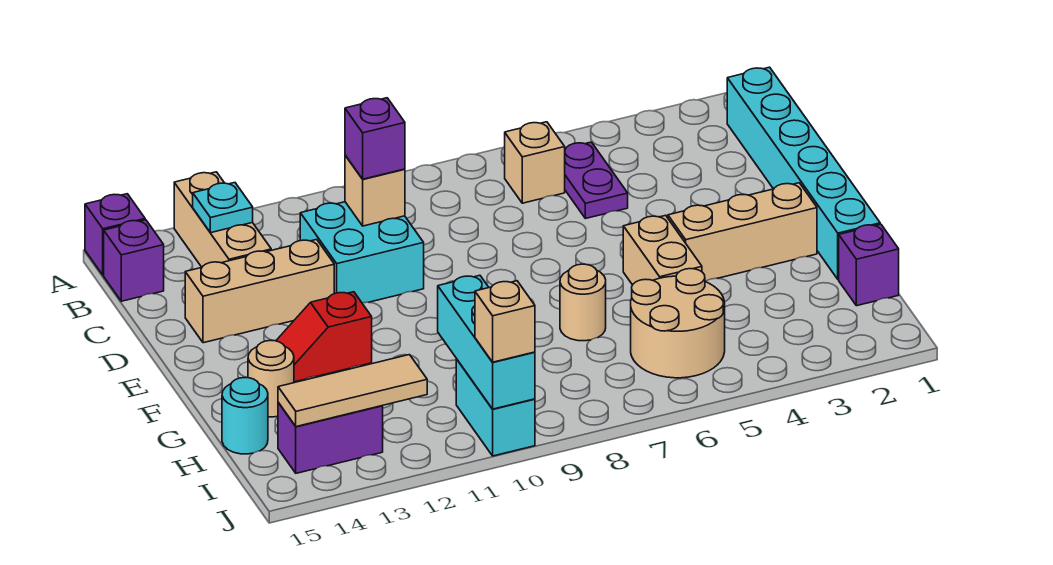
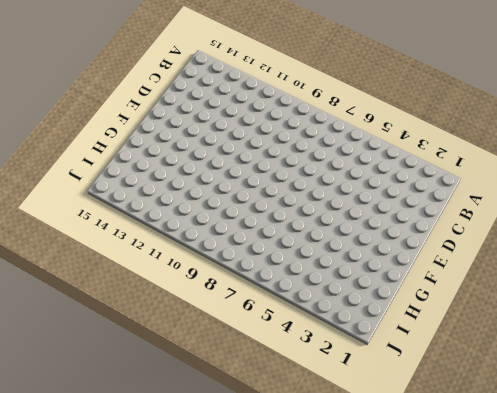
none -> tan brick A13:C13 level 1
none -> purple brick A15 level 1
none -> cyan brick B1:G1 level 1

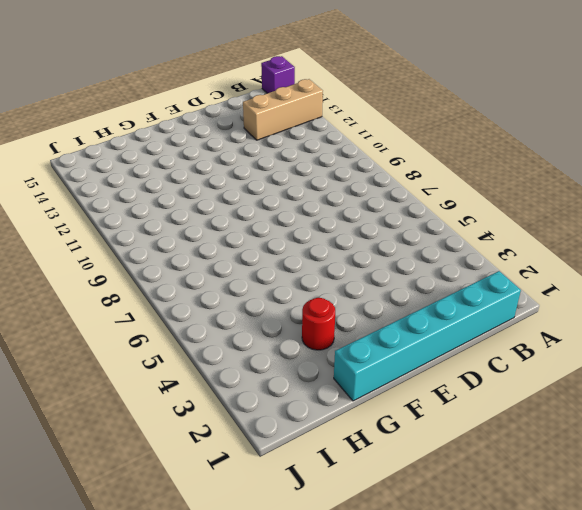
red round brick G3 level 1 -> none
none -> purple plate B5:C5 level 1
none -> tan brick B6 level 1
none -> purple brick B15 level 1

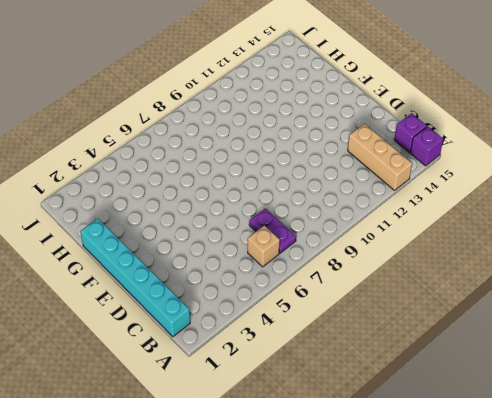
purple plate B7:C7 level 1 -> purple plate B5:C5 level 1
none -> cyan brick C10:D11 level 1
none -> tan brick D12:D14 level 1
none -> tan brick F2:F4 level 1

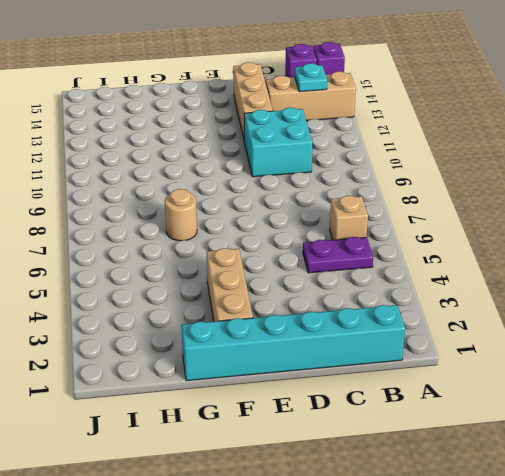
none -> tan brick F5:G5 level 1
none -> red slope F12:F13 level 1 top 12
none -> tan round brick G14 level 1

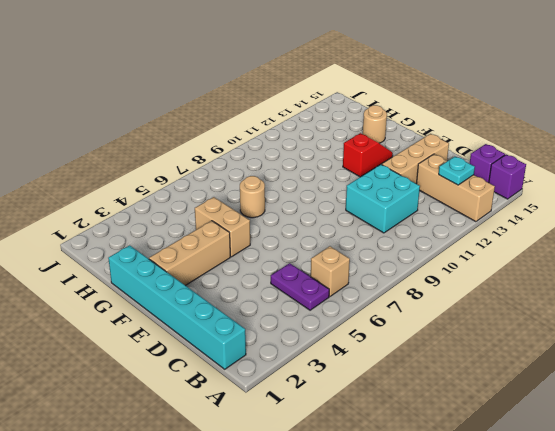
none -> purple brick H1 level 1
none -> tan round brick H5:I6 level 1
none -> cyan round brick H15 level 1

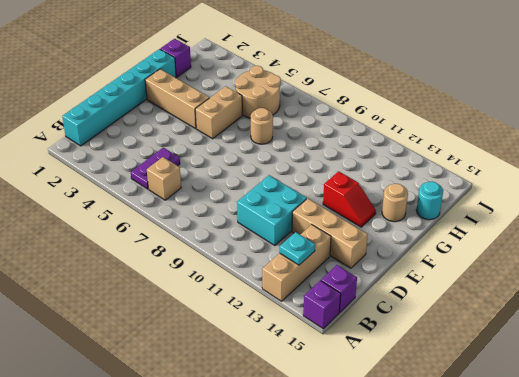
none -> cyan brick I10:J10 level 1
none -> purple brick I13:I14 level 1
none -> tan brick C10 level 2

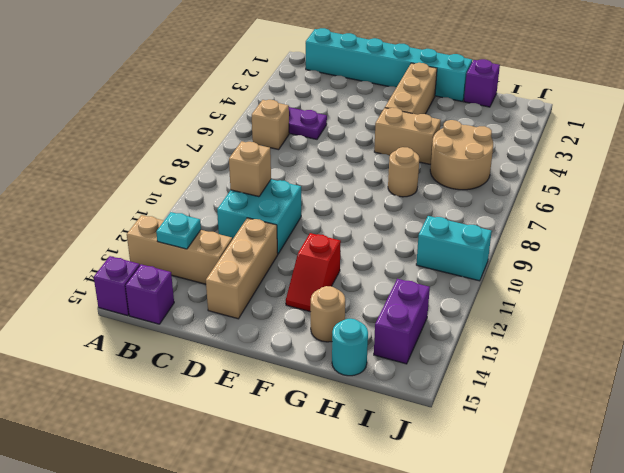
none -> cyan brick H10:J10 level 2
none -> tan tile I12:I14 level 2
none -> purple brick C10 level 3

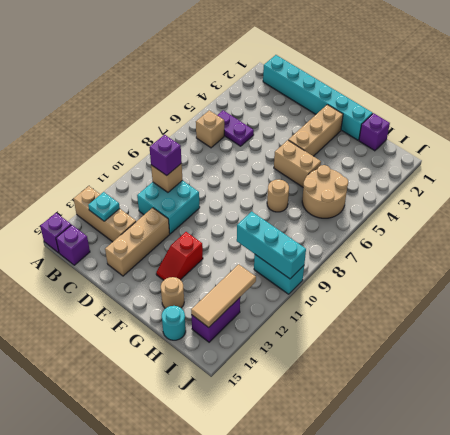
none -> tan brick J10 level 3

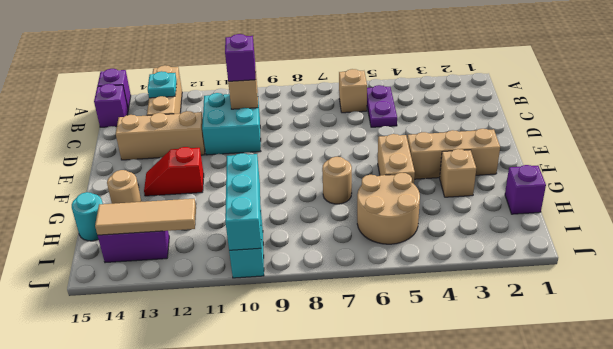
tan brick G3 level 1 -> tan brick J10 level 3
none -> cyan brick B1:G1 level 1

